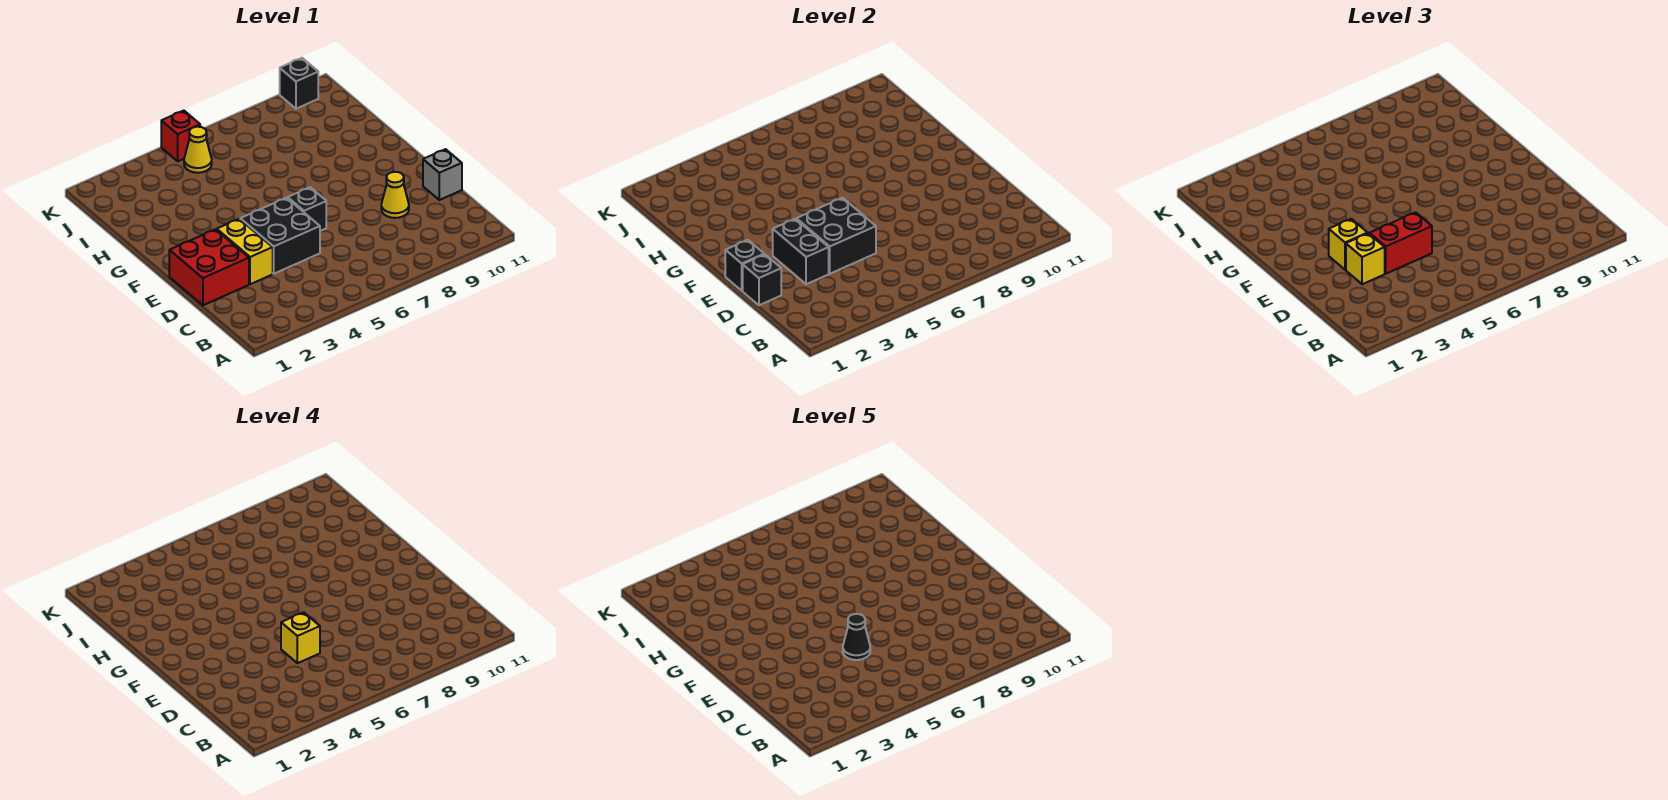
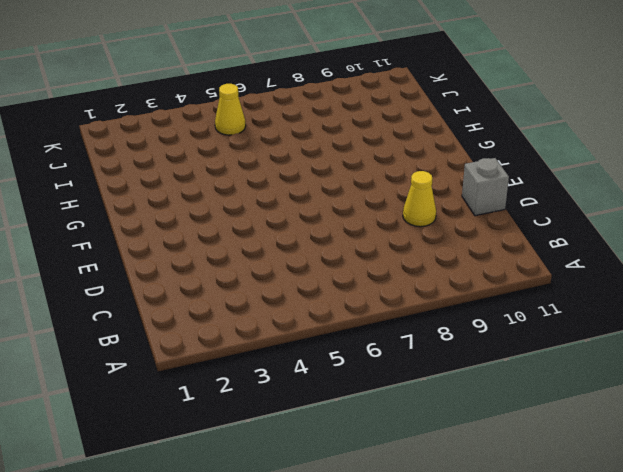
none -> red brick D1:E2 level 1
none -> yellow brick D3:E3 level 1
none -> black brick D4:E5 level 1

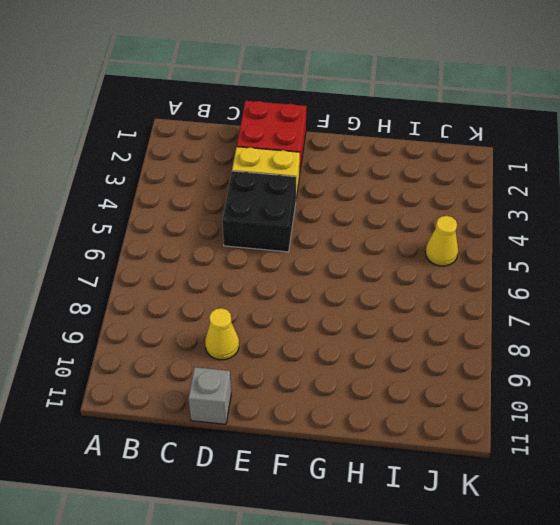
none -> black brick E6 level 1
none -> red brick K5 level 1
none -> black brick K10 level 1

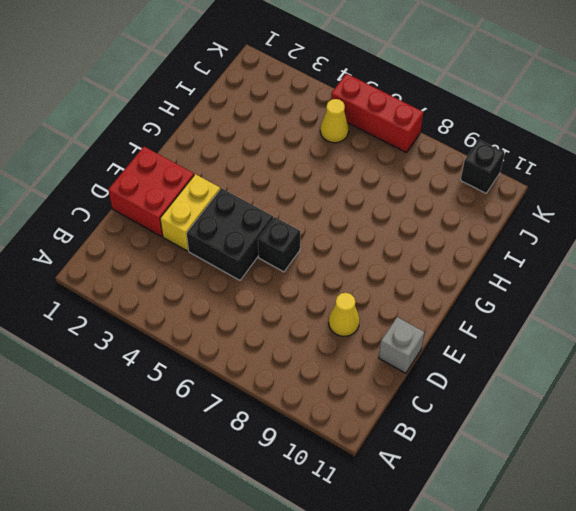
red brick K5:K7 level 1 -> red brick K5 level 1
none -> black brick D1 level 2
none -> black brick D3:E3 level 2
none -> black brick D4:E5 level 2

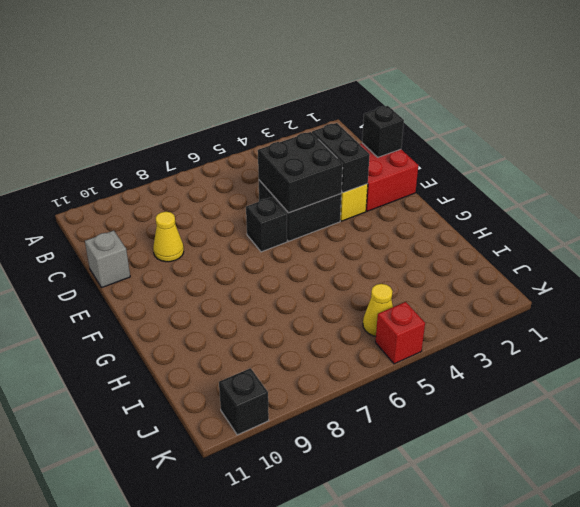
none -> black brick E1 level 2
none -> yellow brick D3 level 3
none -> red brick D4:D5 level 3

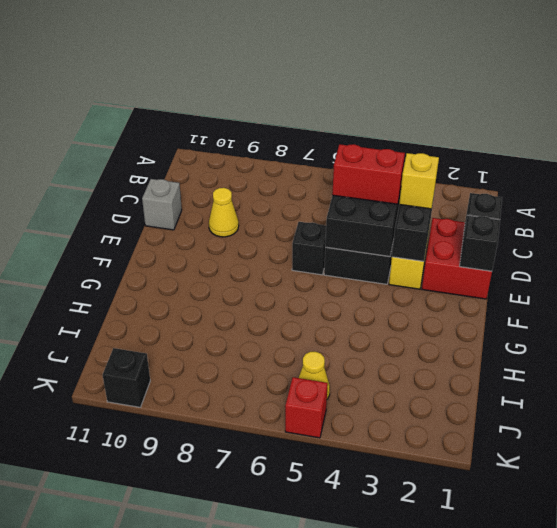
none -> yellow brick E3 level 3
none -> yellow brick D5 level 4
none -> black cone D5 level 5

